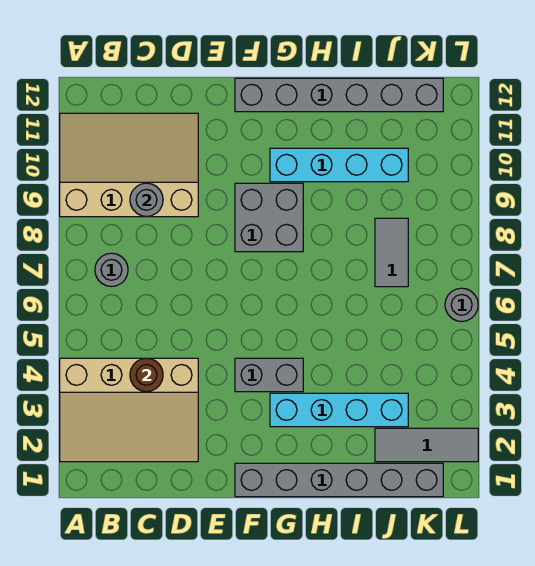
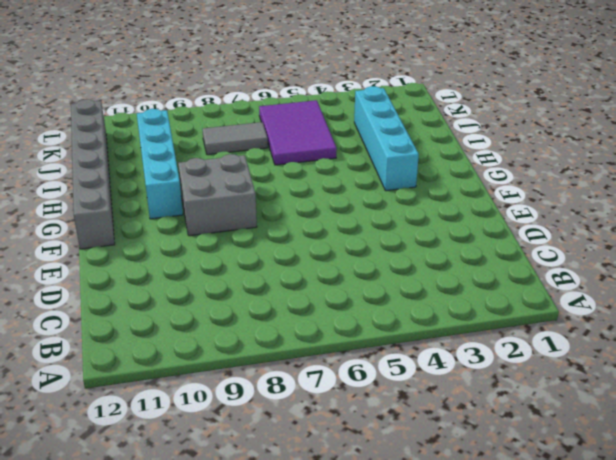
purple tile I5:K6 level 1 -> none
none -> tan slope A2:D4 level 1 top 4
none -> tan slope A9:D11 level 1 top 9
none -> grey round brick B7 level 1

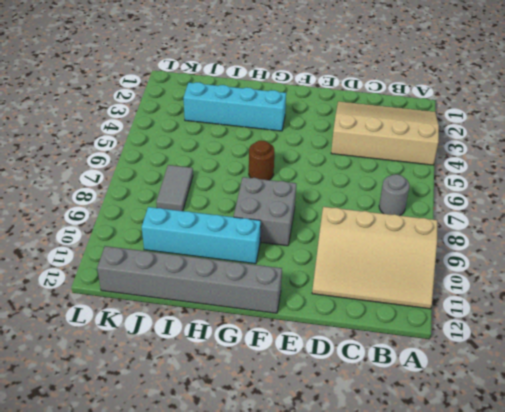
brown round brick G6 level 1 -> brown round brick C4 level 2
none -> grey brick F1:K1 level 1
none -> grey brick F4:G4 level 1
none -> grey tile J2:L2 level 1

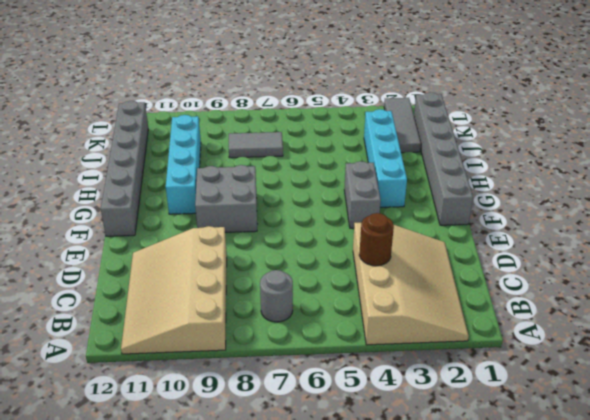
none -> grey round brick L6 level 1
none -> grey round brick C9 level 2

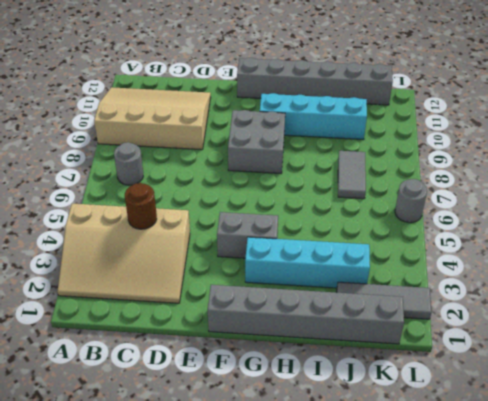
none -> grey round brick C9 level 2

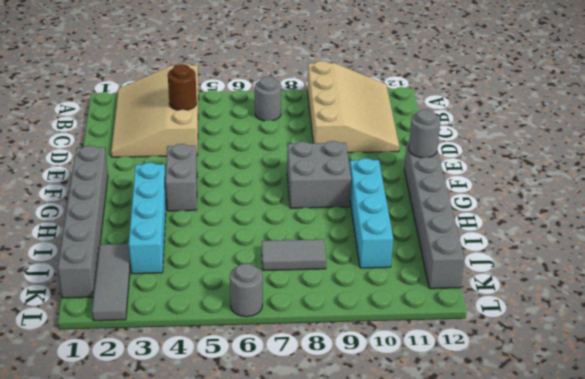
grey round brick F12 level 2 -> grey round brick C9 level 2

